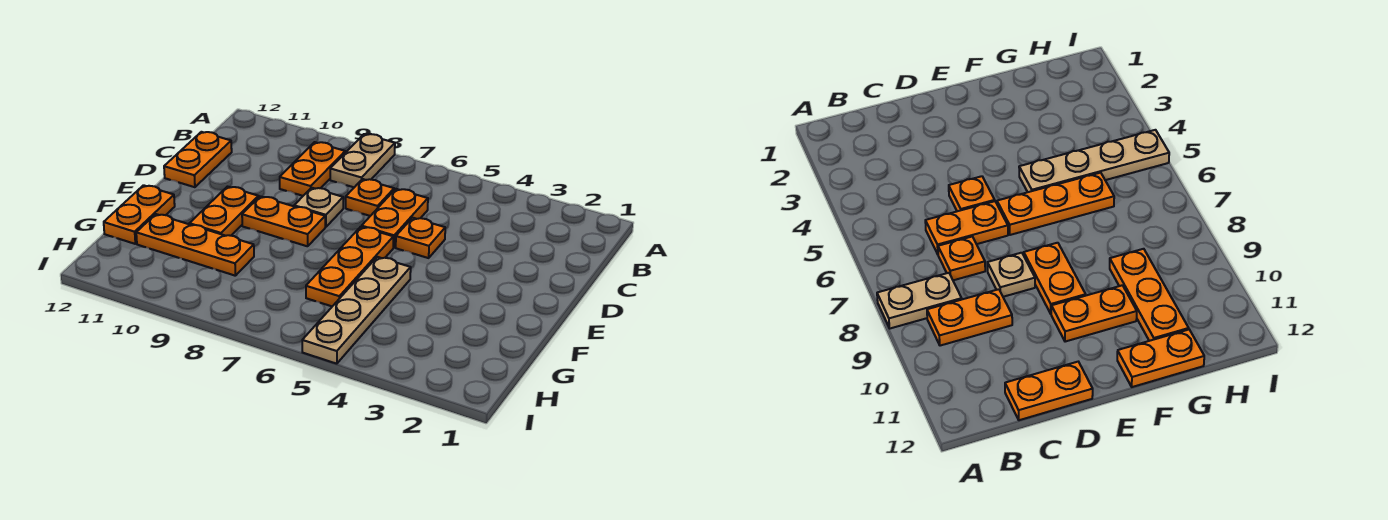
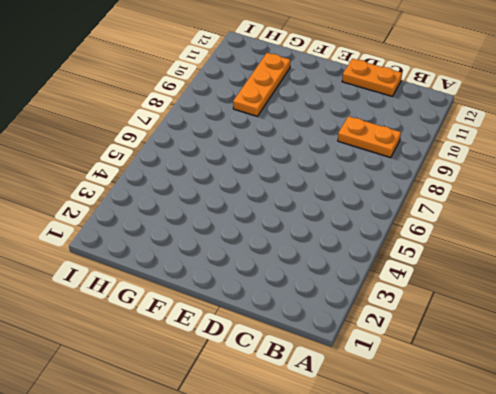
none -> tan plate A8:B8 level 1
none -> orange plate C6:D6 level 1
none -> orange plate C7 level 1

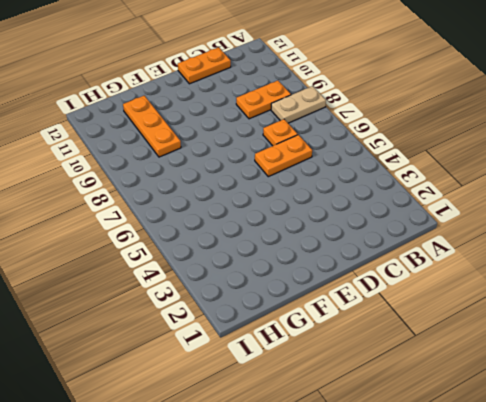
none -> orange plate D5 level 1
none -> tan plate D8 level 1
none -> orange plate E6:G6 level 1

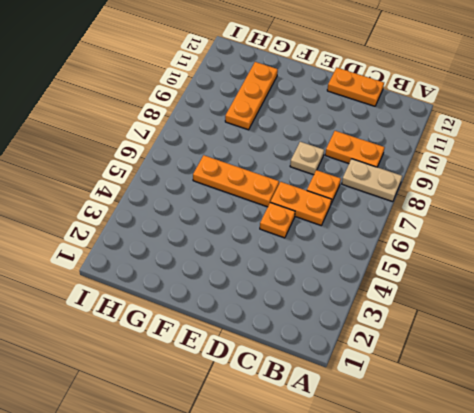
none -> orange plate E8:E9 level 1
none -> orange plate E10:F10 level 1
none -> tan plate F5:I5 level 1

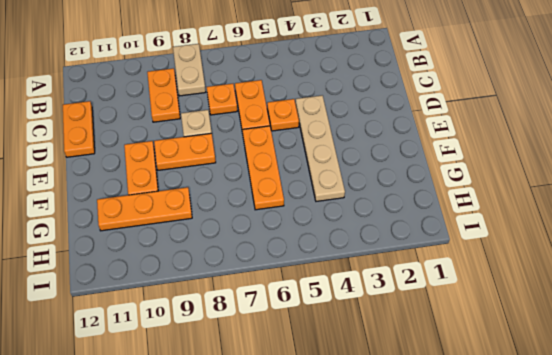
tan plate D4:G4 level 1 -> tan plate F5:I5 level 1
none -> orange plate F12:G12 level 1

